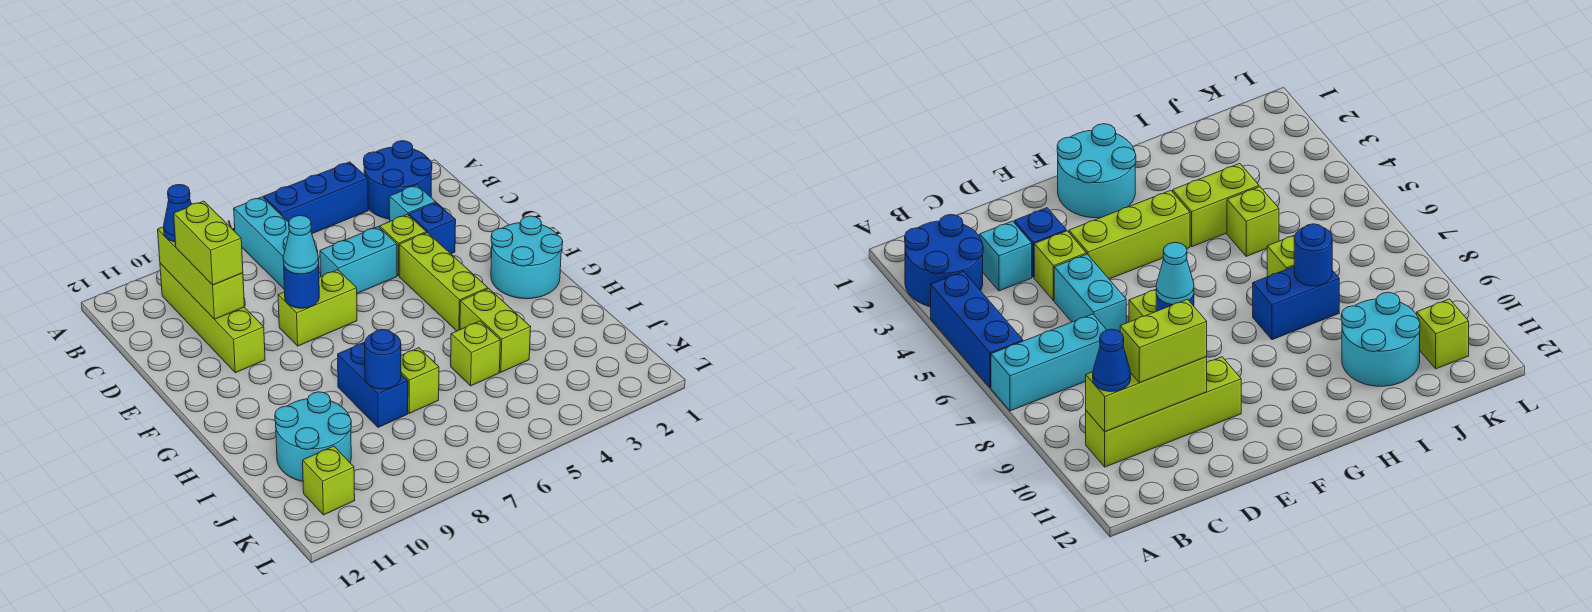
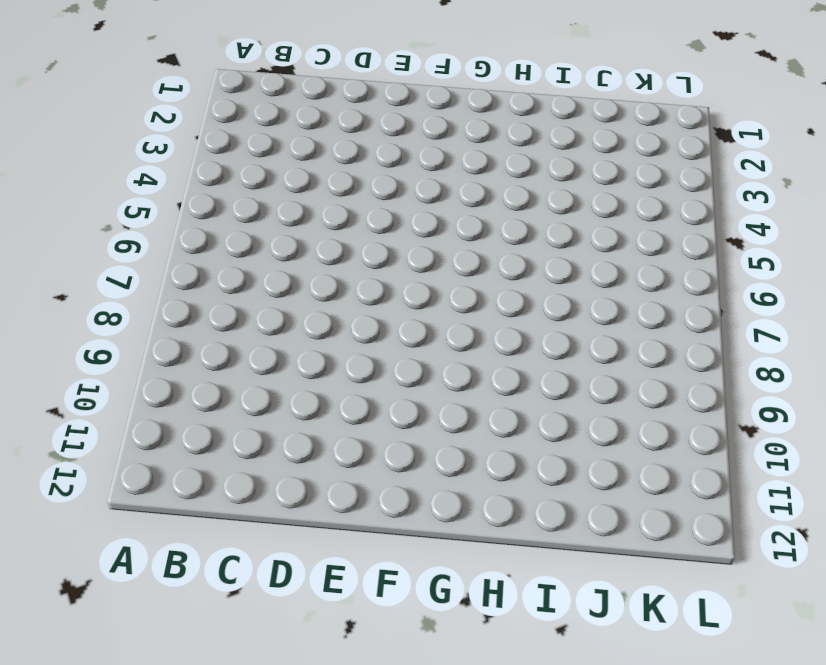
none -> blue round brick A2:B3 level 1
none -> blue brick A4:A6 level 1
none -> cyan brick A7:C7 level 1

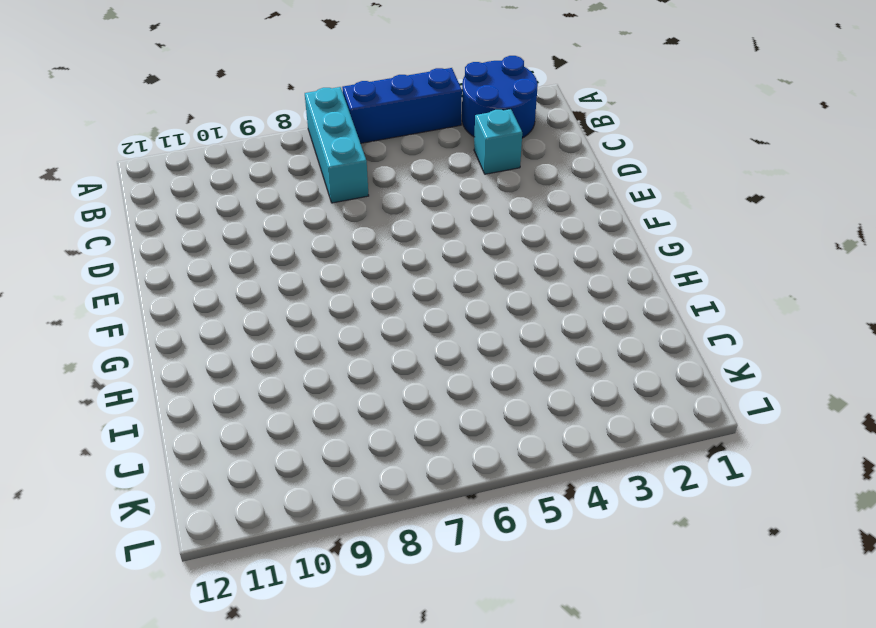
none -> lime brick B10:E10 level 1
none -> blue brick D3 level 1
none -> lime brick D4 level 1

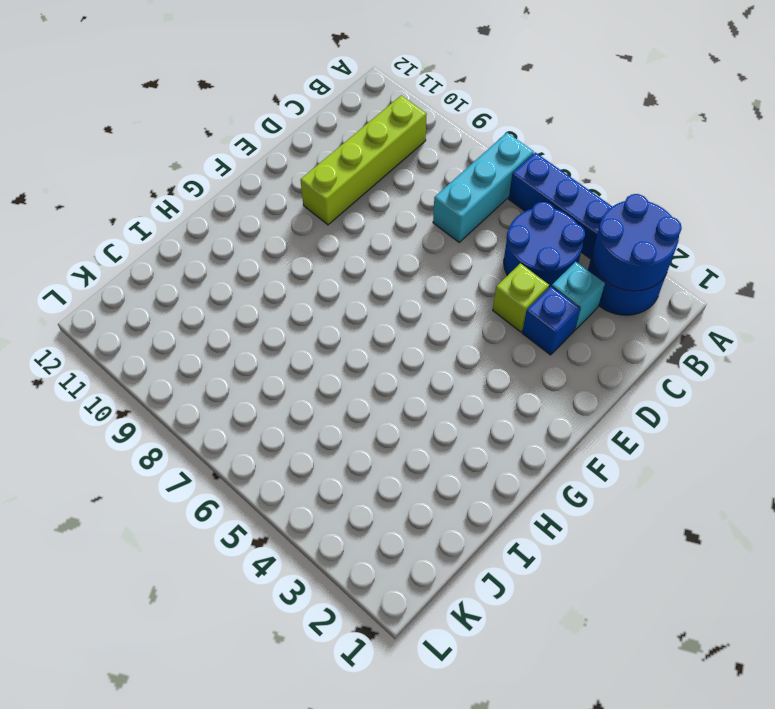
blue round brick A2:B3 level 2 -> none
blue round brick B4:C5 level 1 -> none
none -> cyan brick D5:D6 level 1
none -> lime brick E4:G4 level 1
none -> lime brick E7:E8 level 1

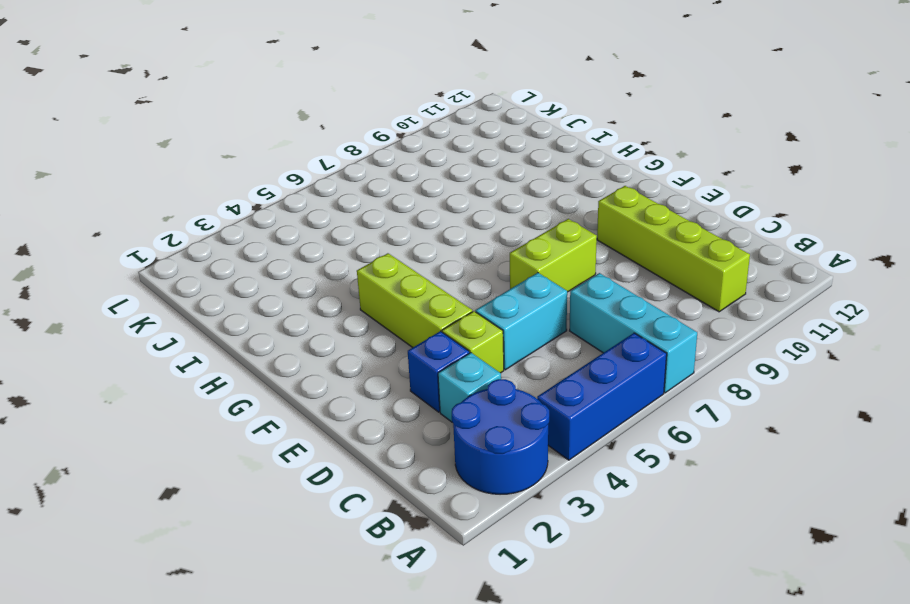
none -> cyan round brick F1:G2 level 1
none -> lime brick H4:I4 level 1
none -> blue brick H8:I8 level 1

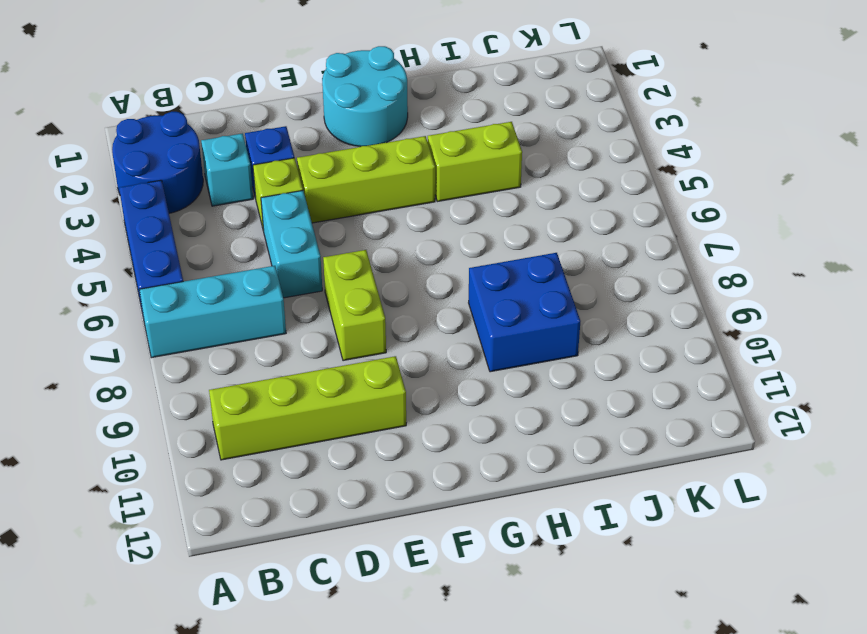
blue brick H8:I9 level 1 -> blue brick H8:I8 level 1
none -> lime brick I5 level 1
none -> lime brick I7 level 1
none -> cyan round brick I10:J11 level 1

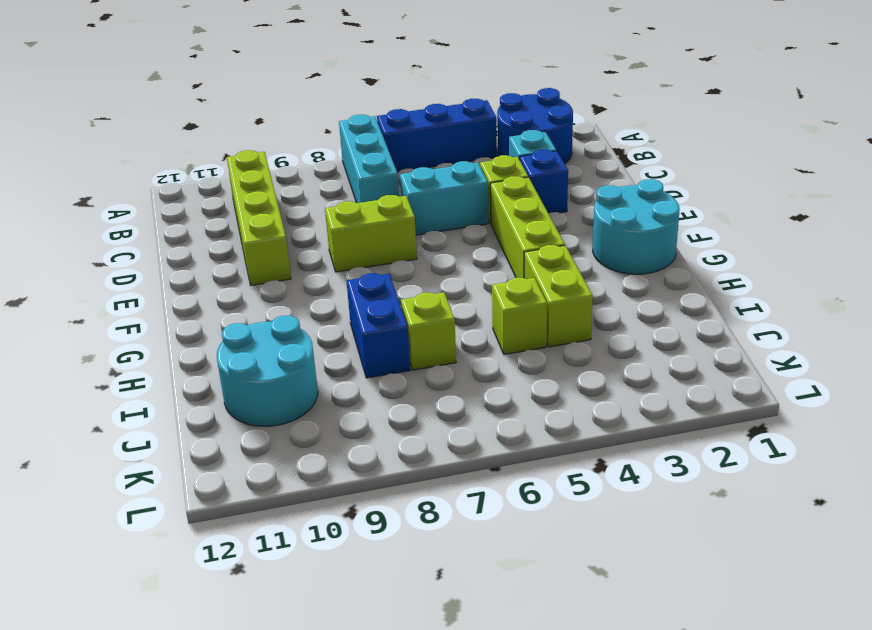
none -> lime brick K11 level 1
none -> lime brick B10:D10 level 2
none -> blue round brick E8 level 2

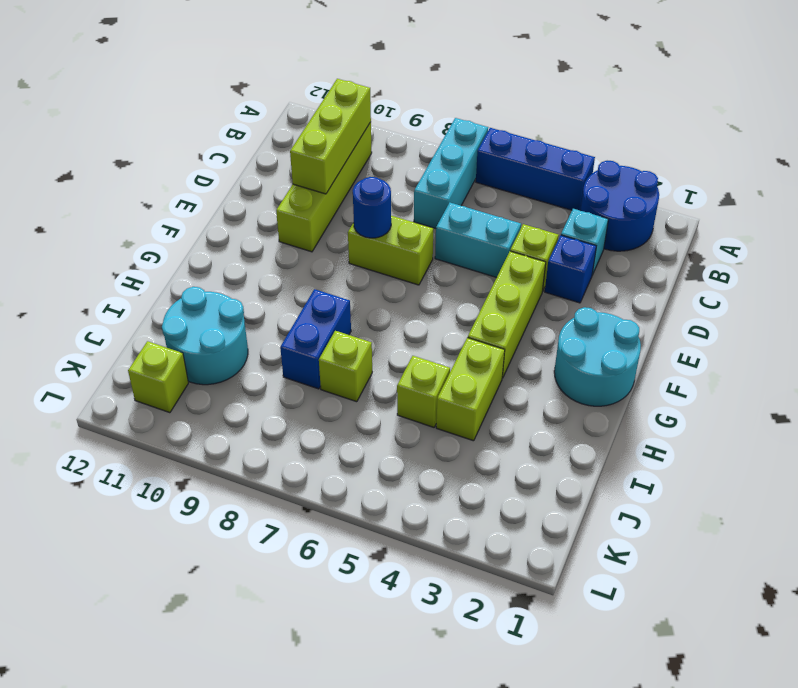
none -> blue round brick I8 level 2
none -> blue cone B10 level 3
none -> lime brick C10:D10 level 3

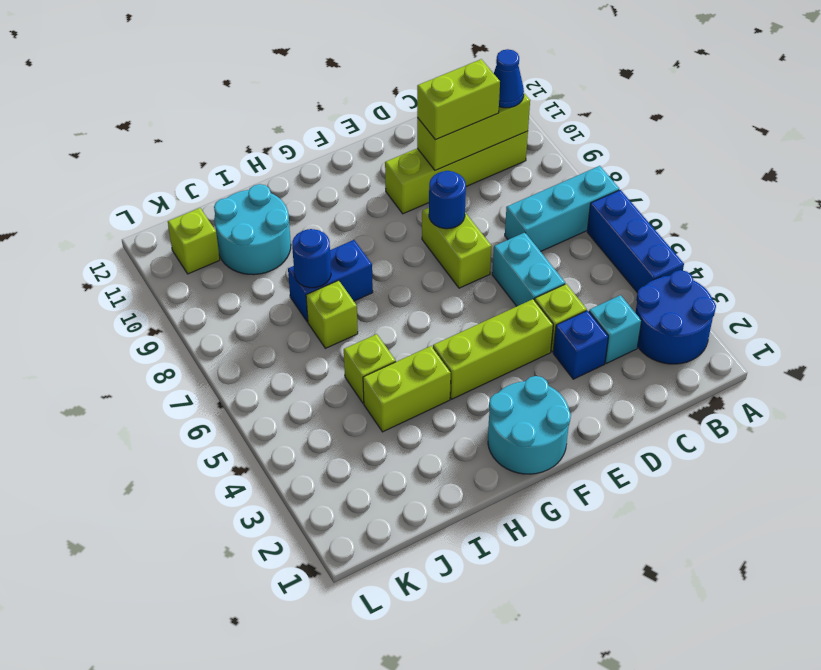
none -> cyan cone E8 level 3

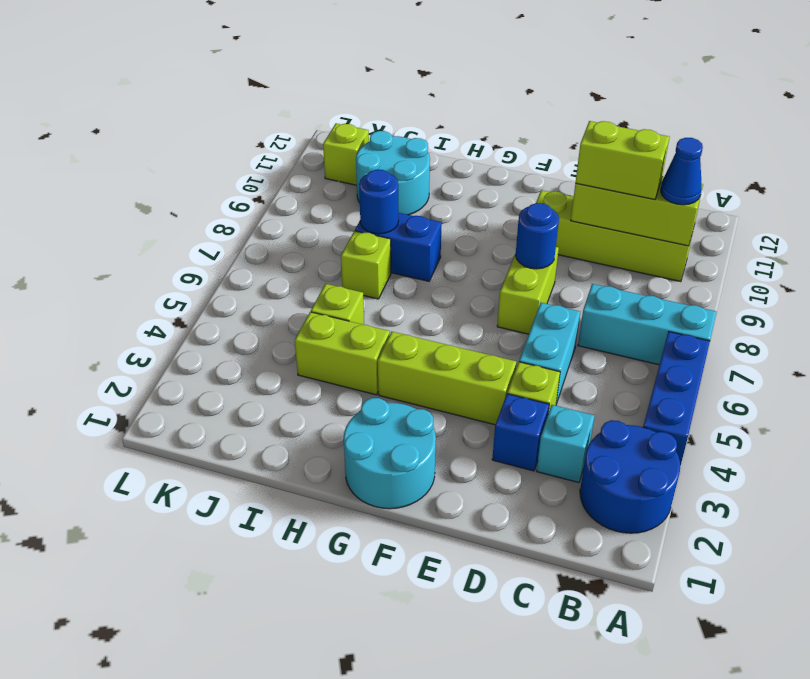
none -> cyan cone E8 level 3

